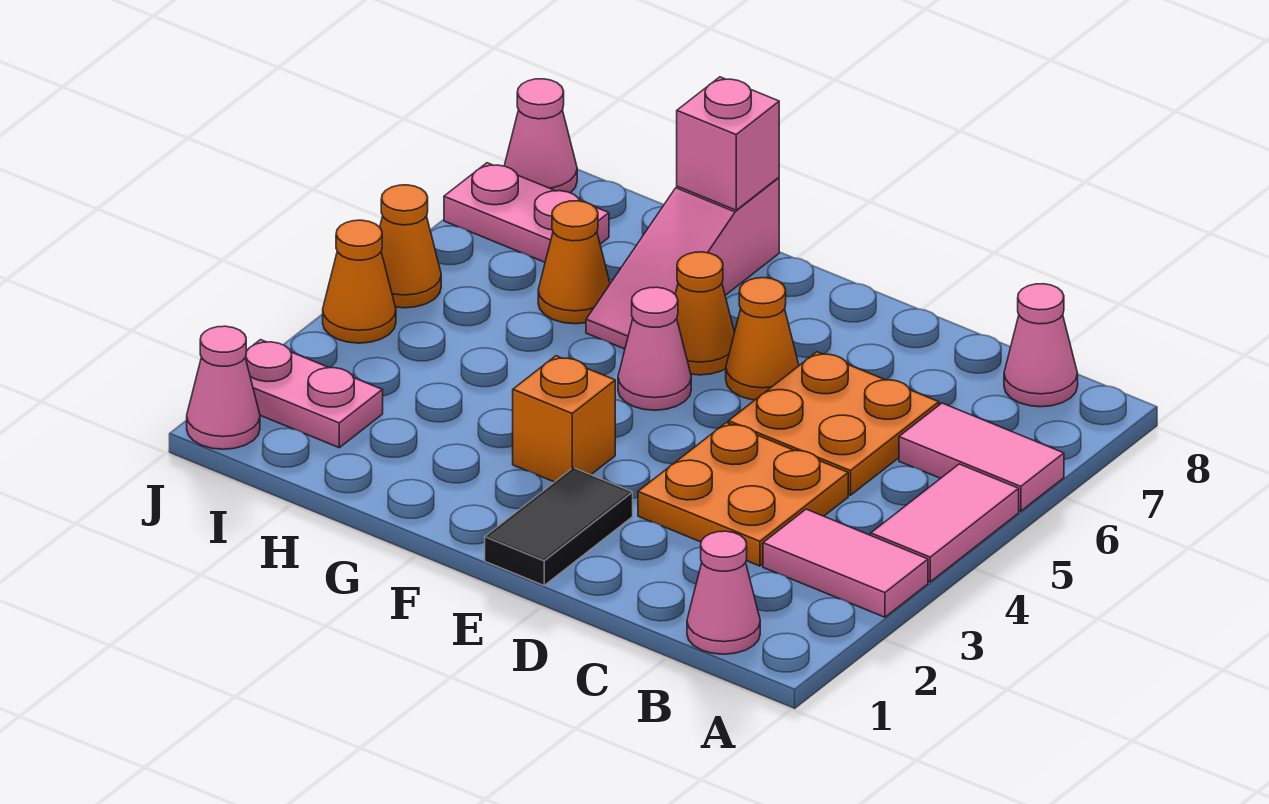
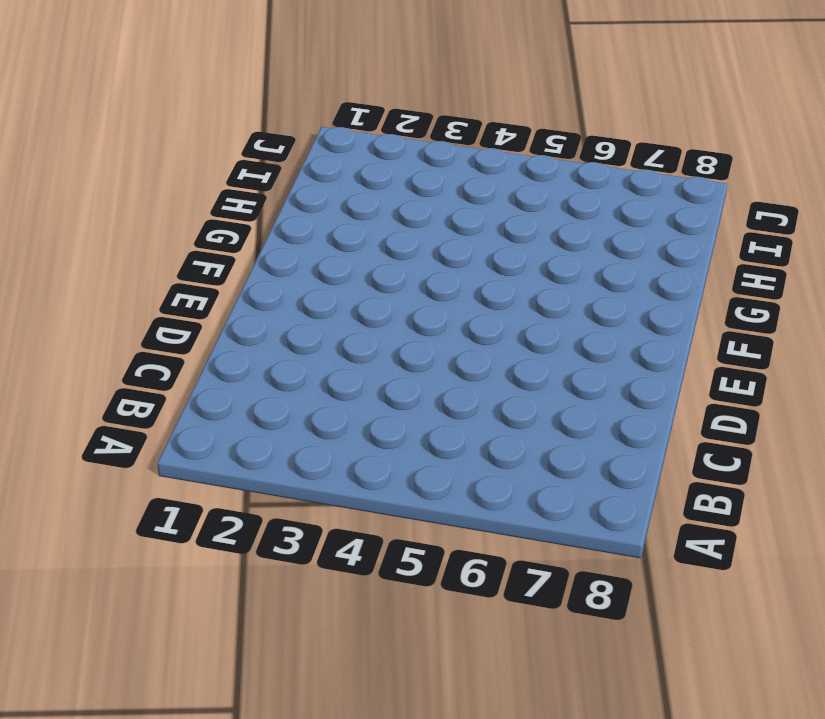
none -> pink tile A3:B3 level 1
none -> pink tile A4:A5 level 1
none -> pink tile A6:B6 level 1

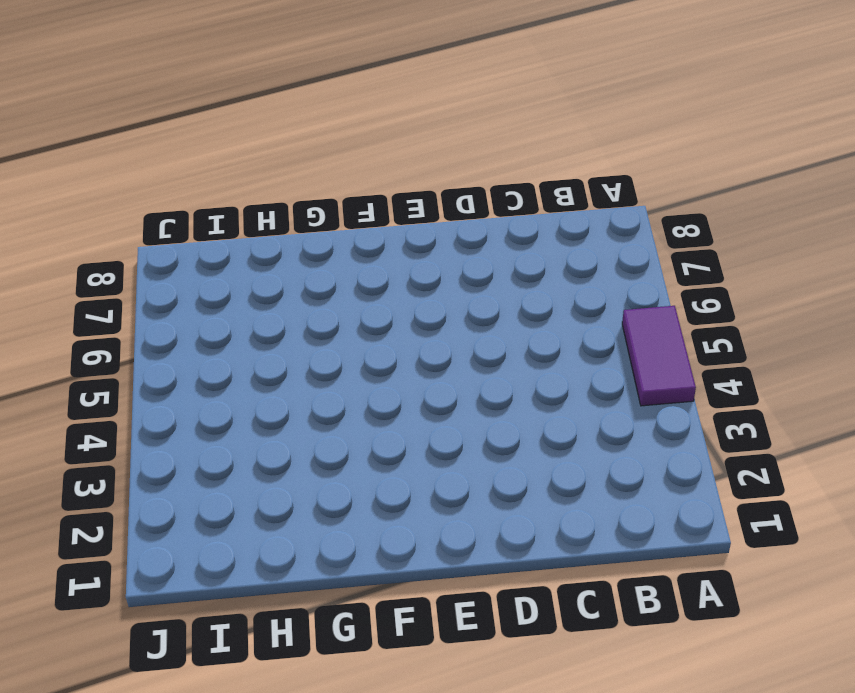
purple tile A4:A5 level 1 -> pink tile A4:A5 level 1
none -> pink tile A3:B3 level 1
none -> pink tile A6:B6 level 1
none -> pink cone B1 level 1

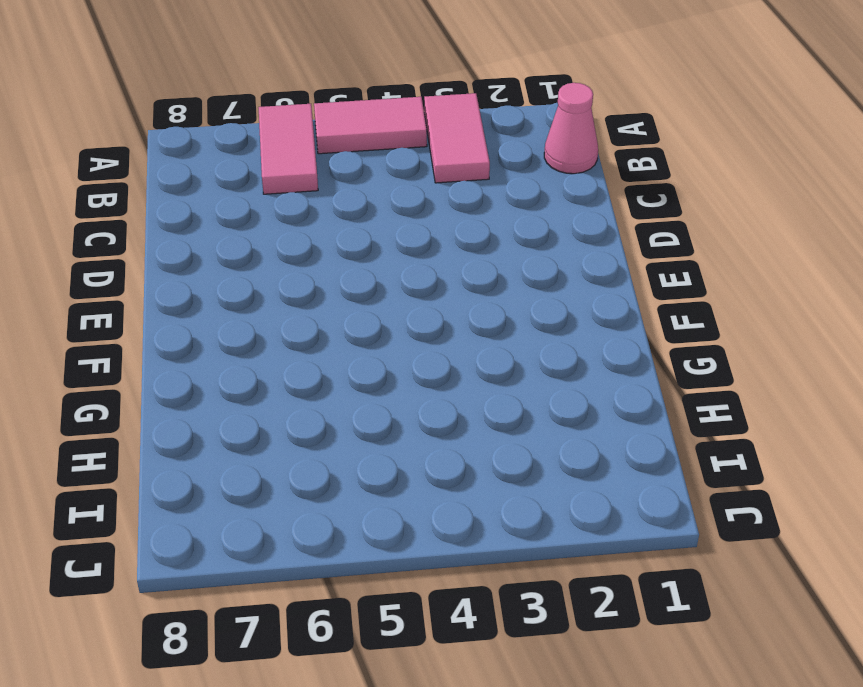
none -> pink cone B8 level 1
none -> orange plate C3:D4 level 1
none -> orange plate C5:D6 level 1

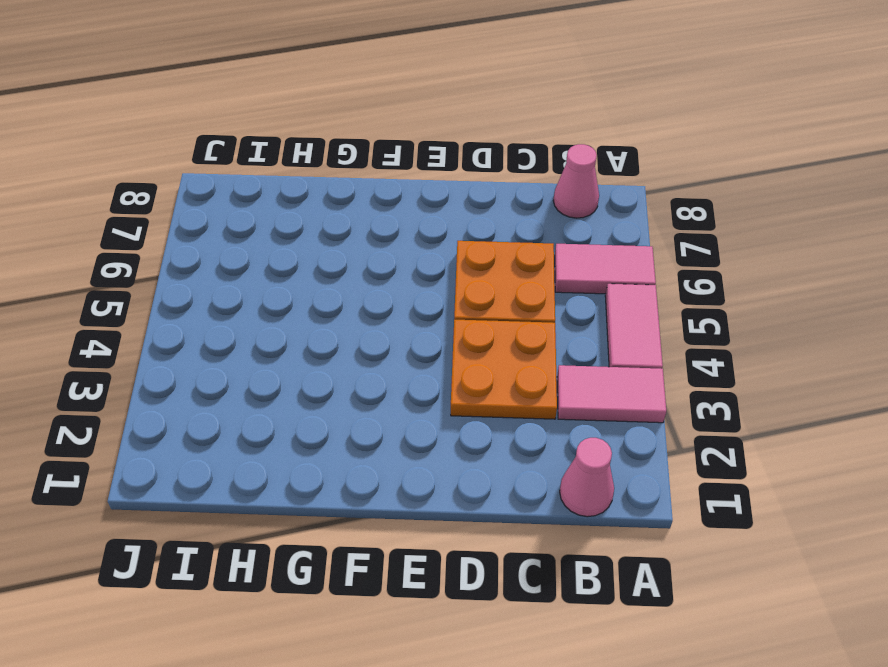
none -> black tile E1:E2 level 1
none -> orange cone E6 level 1
none -> orange brick F3 level 1

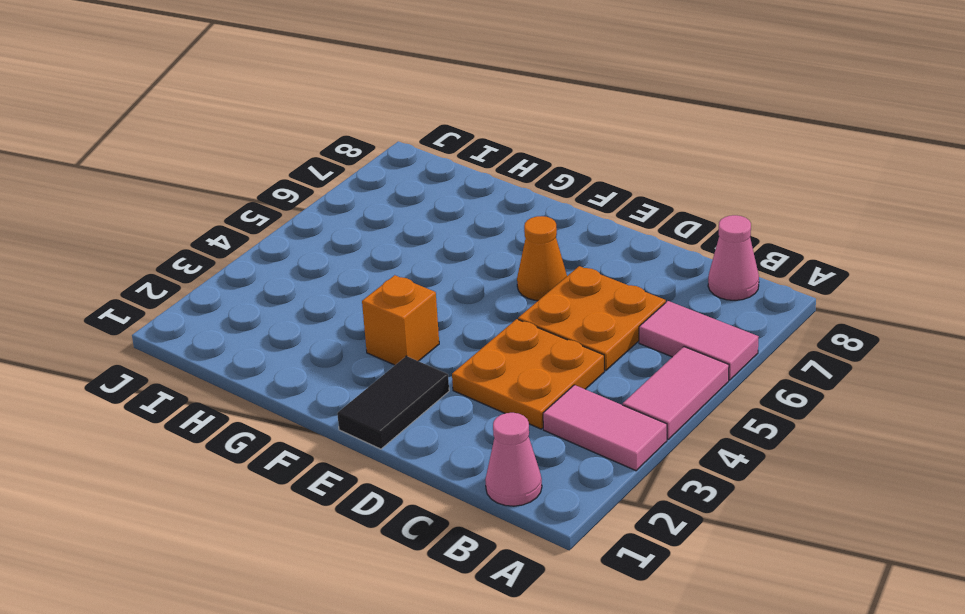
none -> pink cone F5 level 1
none -> orange cone F6 level 1
none -> pink slope G6:G8 level 1 top 8

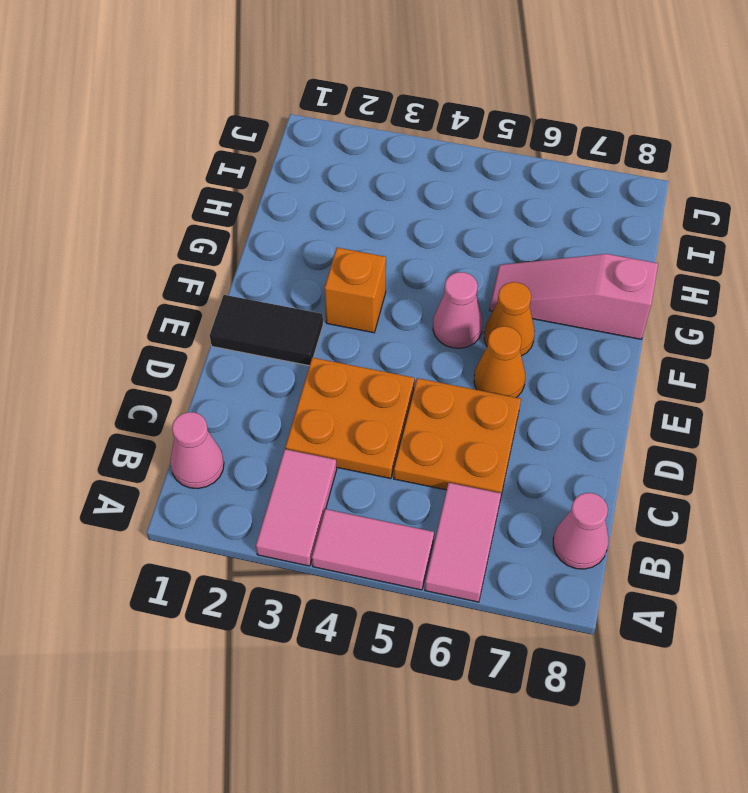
none -> orange cone H6 level 1
none -> pink plate I2:J2 level 1
none -> pink plate I7:J7 level 1

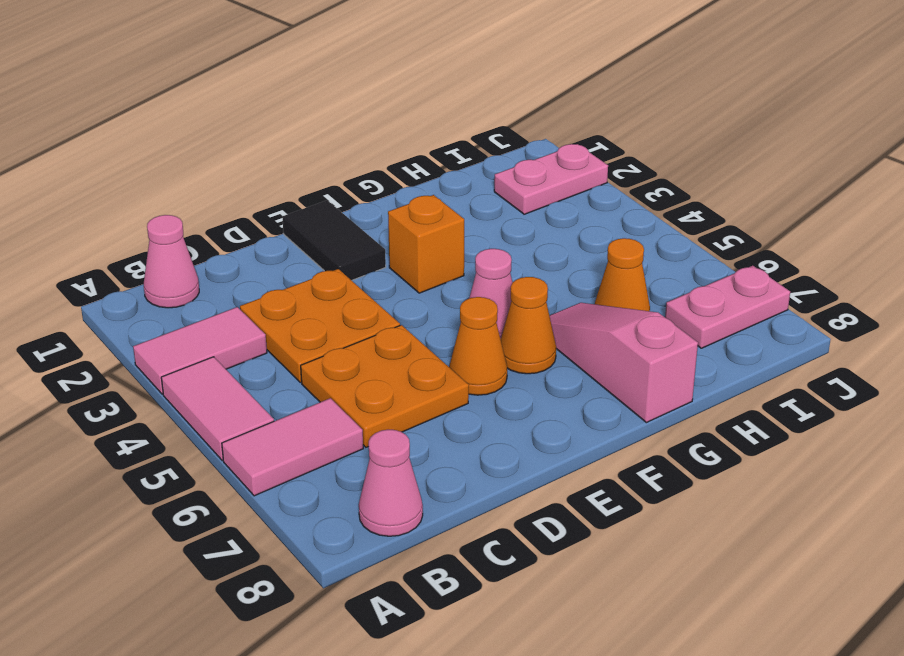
none -> pink cone J1 level 1
none -> orange cone J4 level 1
none -> orange cone J5 level 1

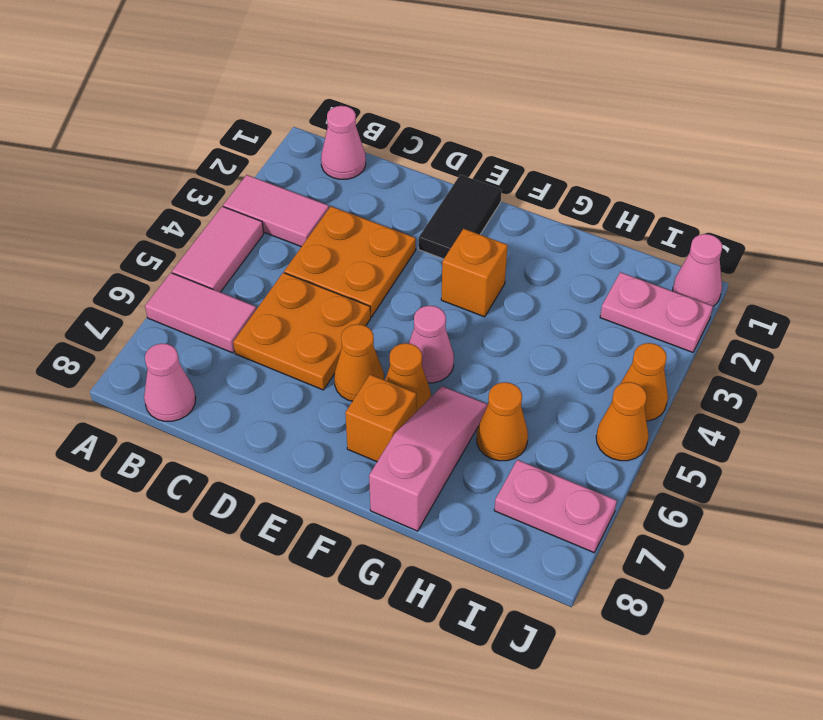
orange brick F7 level 1 -> none
none -> pink cone J8 level 1
none -> pink brick G8 level 2

